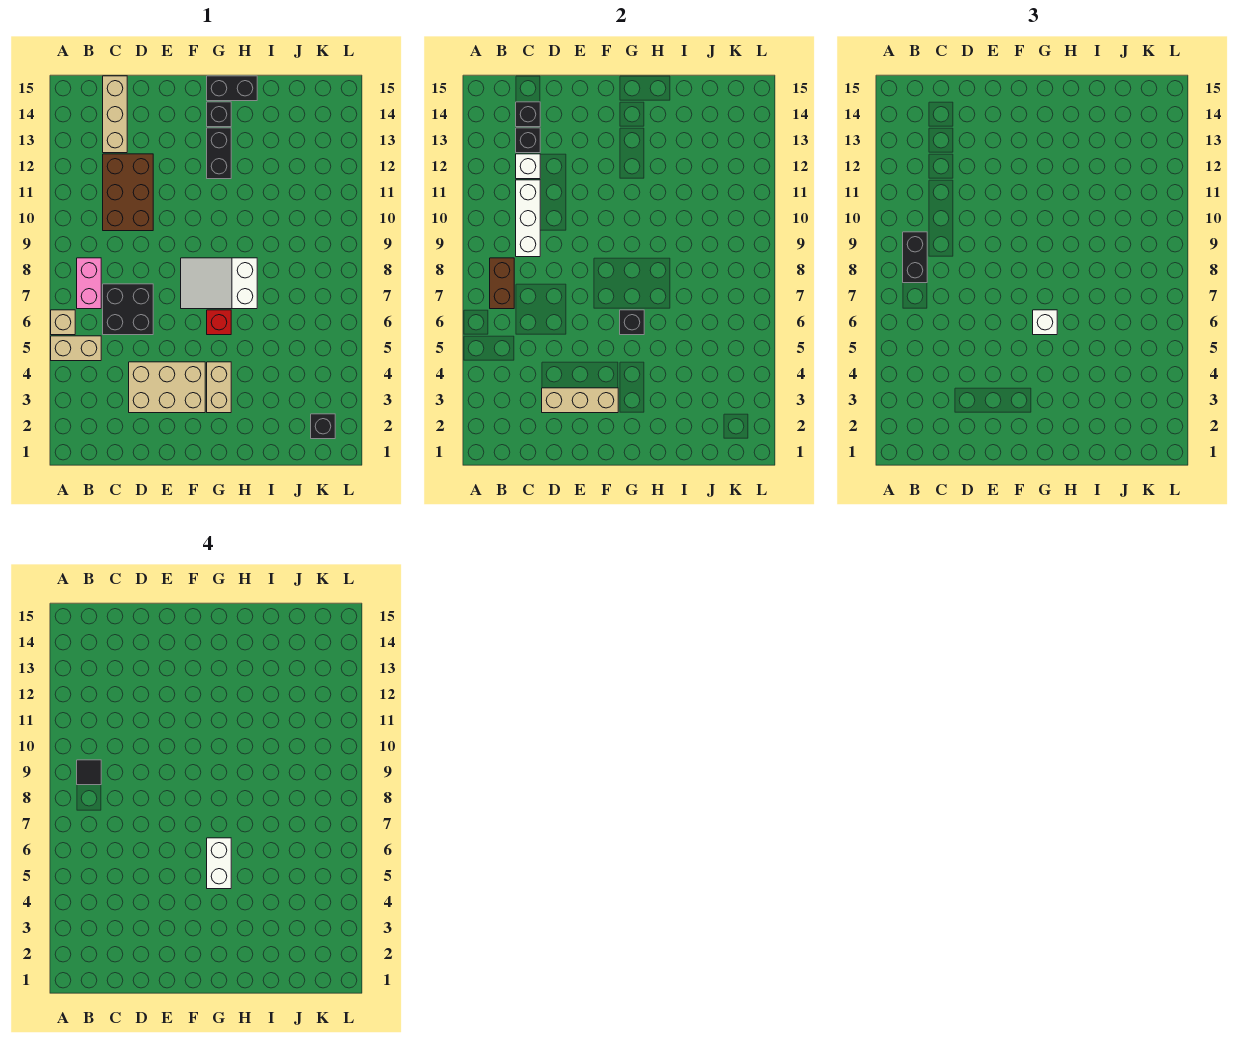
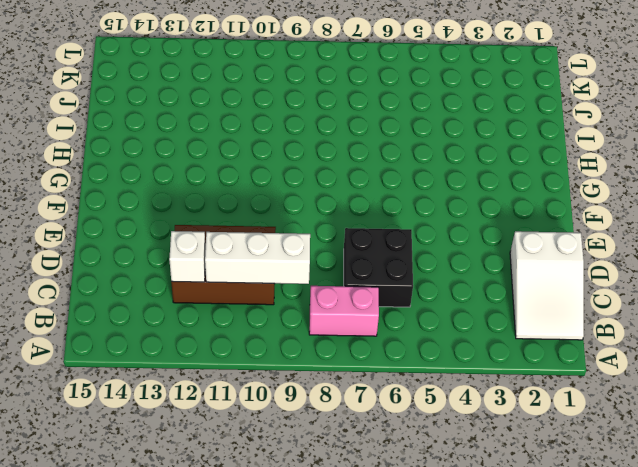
white slope B1:D2 level 1 top D -> white slope F7:H8 level 1 top H
none -> tan brick A5:B5 level 1
none -> tan brick A6 level 1
none -> tan brick C13:C15 level 1

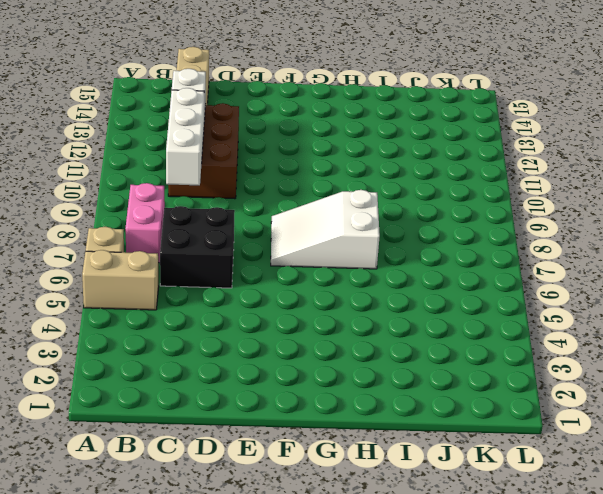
none -> tan brick D3:F4 level 1
none -> tan brick G3:G4 level 1
none -> red brick G6 level 1

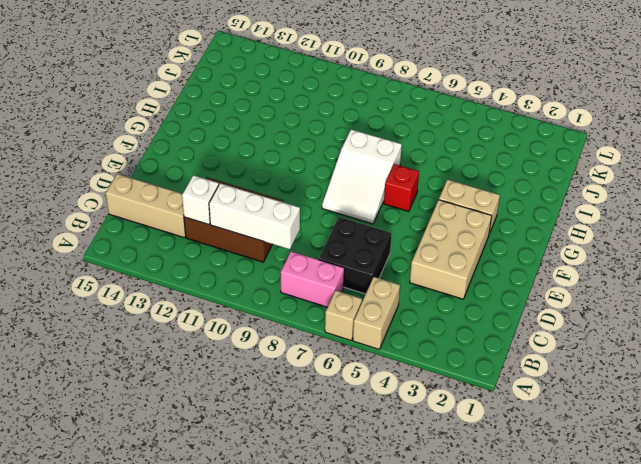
none -> black brick G12:G13 level 1
none -> black brick G14 level 1
none -> black brick G15:H15 level 1

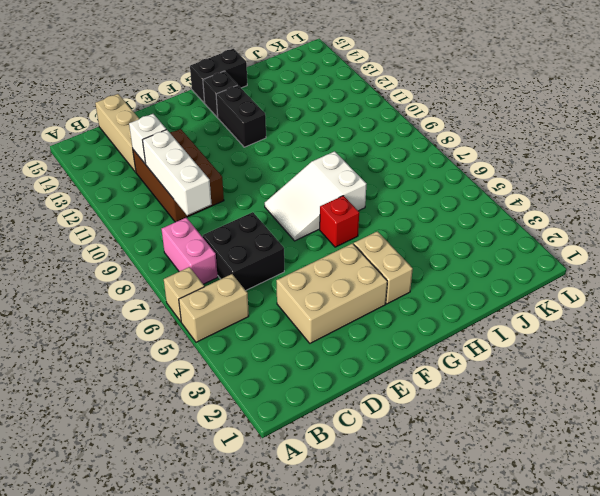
none -> black brick K2 level 1
none -> brown brick B7:B8 level 2
none -> black brick C13 level 2

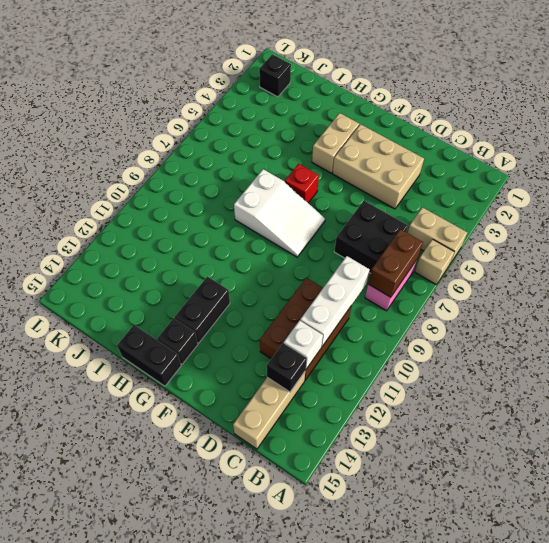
none -> black brick C14 level 2
none -> tan brick D3:F3 level 2
none -> black brick G6 level 2

